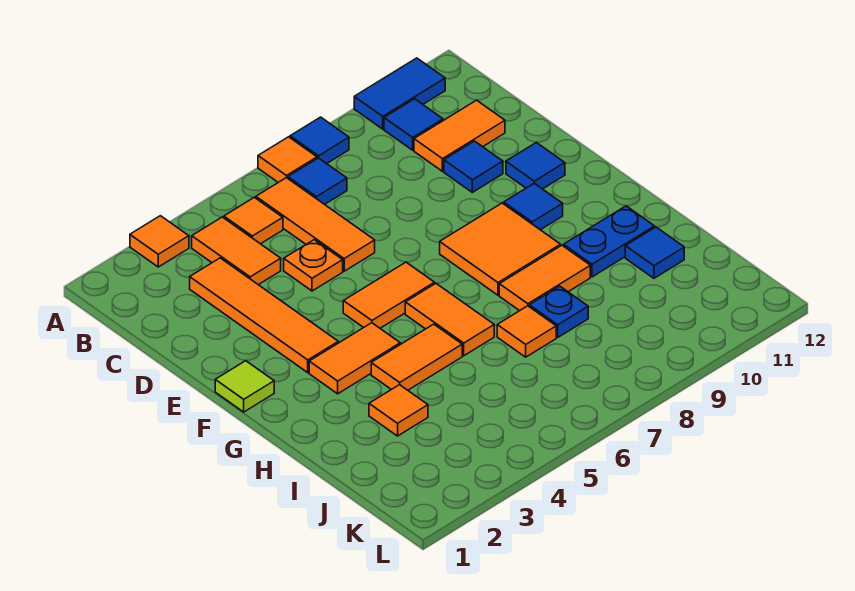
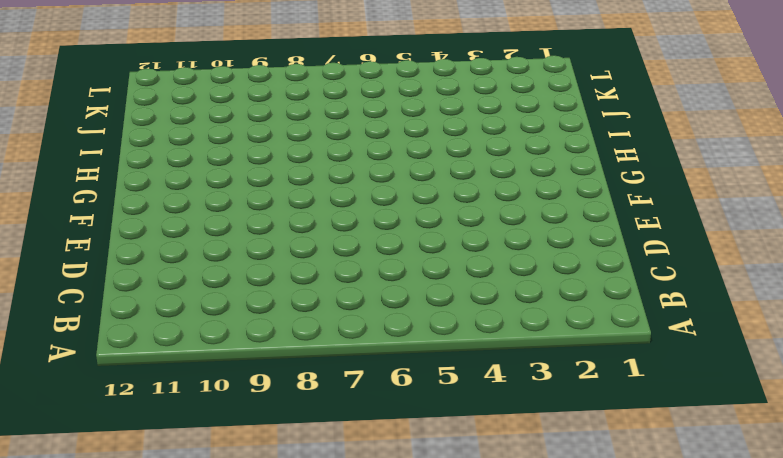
none -> orange tile A3 level 1
none -> orange tile A7 level 1
none -> blue tile A8 level 1

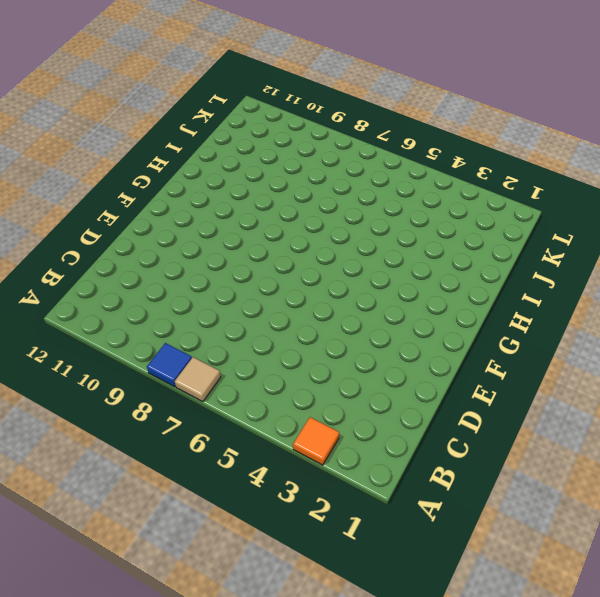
tan tile A7 level 1 -> orange tile A7 level 1
none -> blue tile A10:A11 level 1
none -> orange tile B4:C4 level 1
none -> orange tile B5 level 1

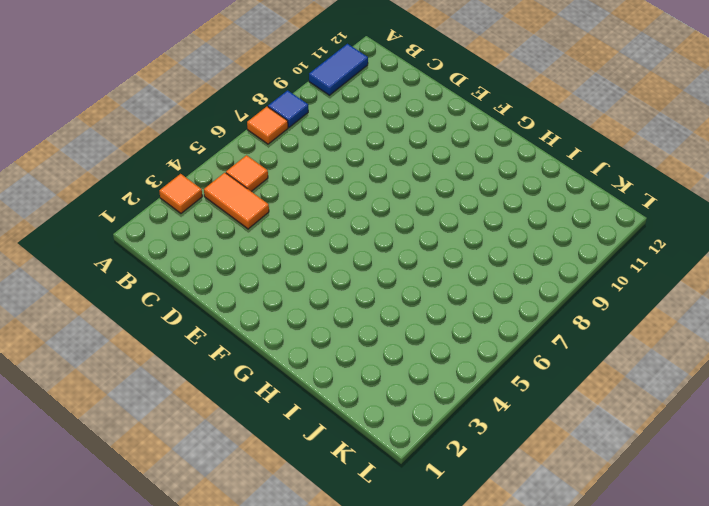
none -> orange tile B6:D6 level 1
none -> blue tile B7 level 1
none -> blue tile B10 level 1

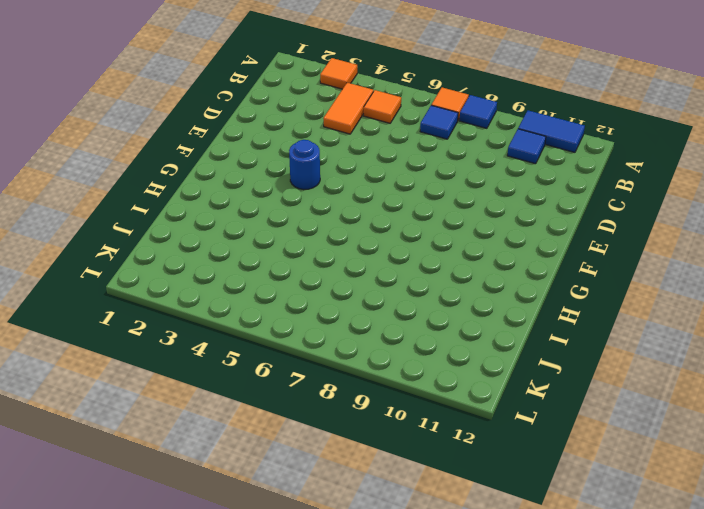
blue round brick F4 level 1 -> none
none -> orange tile B6:D6 level 1
none -> orange tile C3:F3 level 1
none -> orange tile C10:C11 level 1

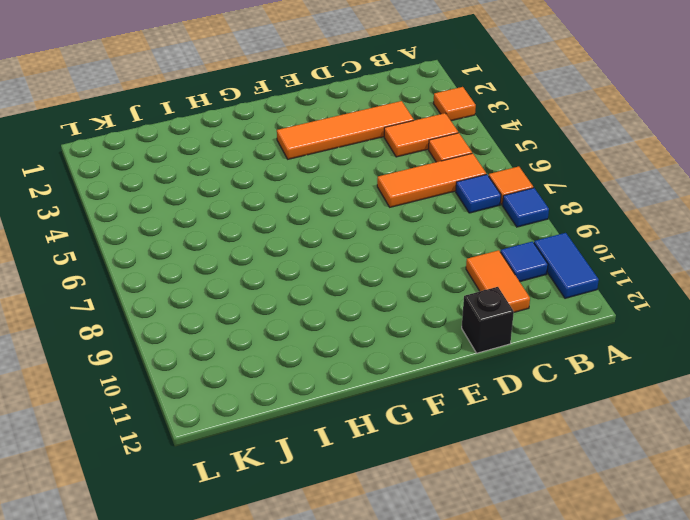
black brick D12 level 1 -> none
none -> orange plate D5 level 1
none -> blue tile D10 level 1
none -> blue tile E11 level 1

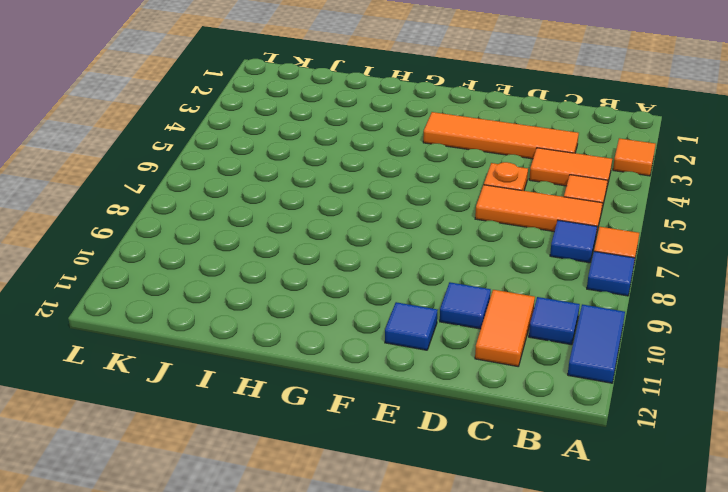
none -> lime tile F1 level 1
none -> orange tile F5:F6 level 1
none -> orange tile F8:G9 level 1

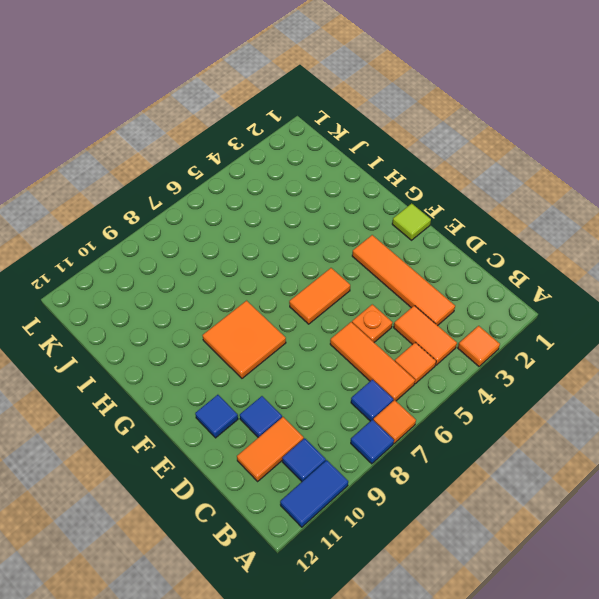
none -> blue tile F10 level 1
none -> orange tile G3:G4 level 1
none -> orange tile G6:H6 level 1

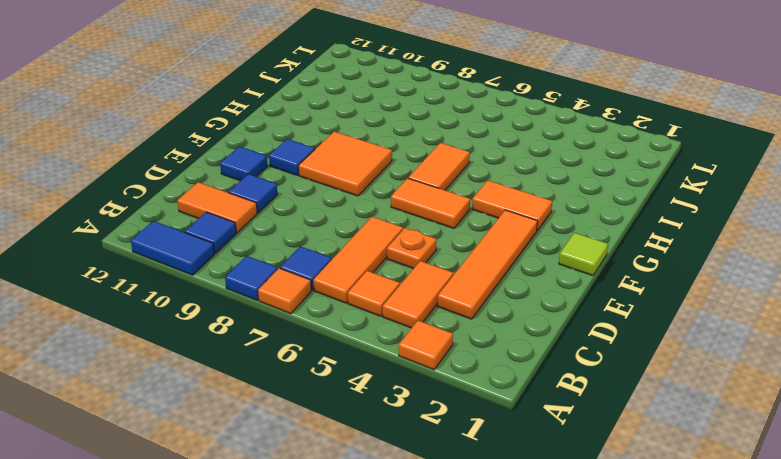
none -> orange tile H4:H5 level 1
none -> orange tile H8:H9 level 1
none -> blue plate H10:H11 level 1

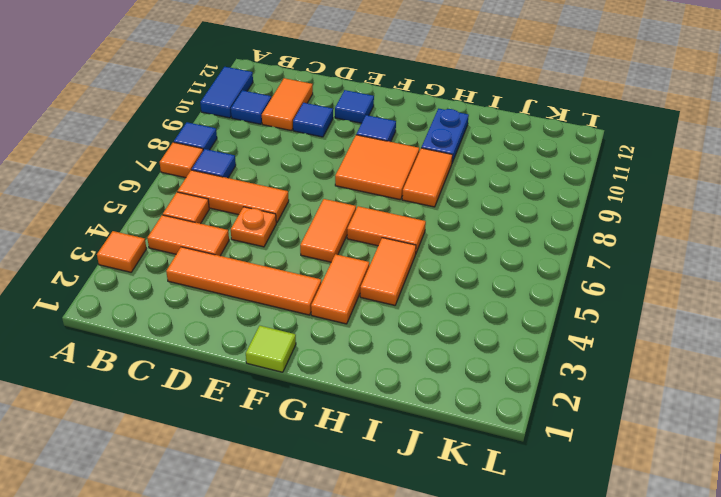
none -> orange tile I3 level 1
none -> orange tile I7 level 1
none -> blue plate I8 level 1

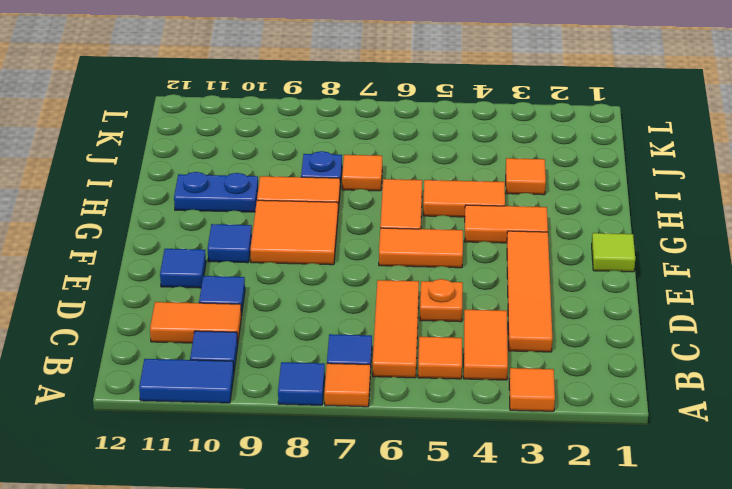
none -> blue tile I11 level 1

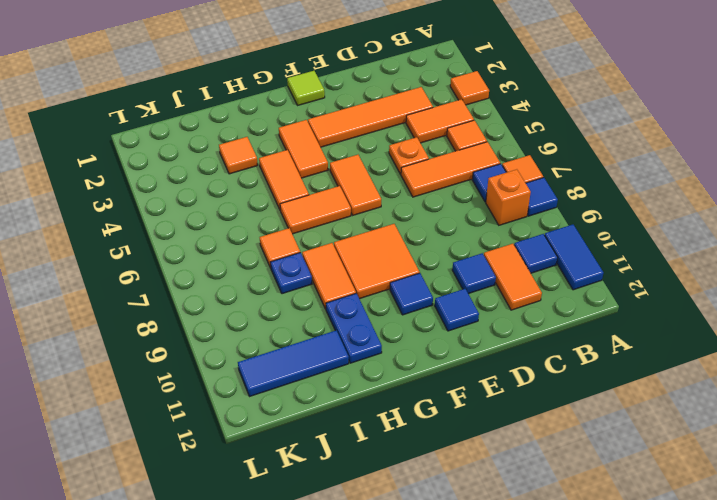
orange brick B8 level 1 -> none
blue tile I11:K11 level 1 -> blue tile I11 level 1

